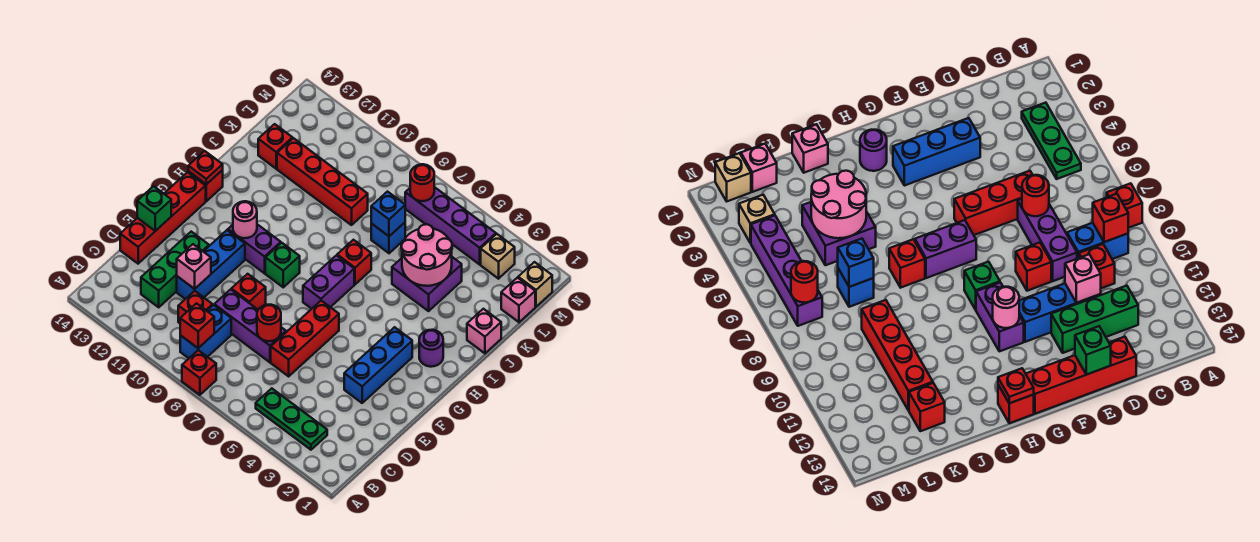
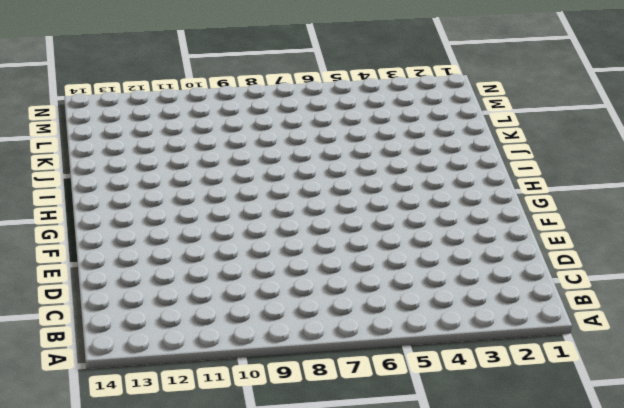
none -> red brick A8 level 1
none -> green plate B3:B5 level 1
none -> blue brick B9:C9 level 1
none -> red brick C10 level 1

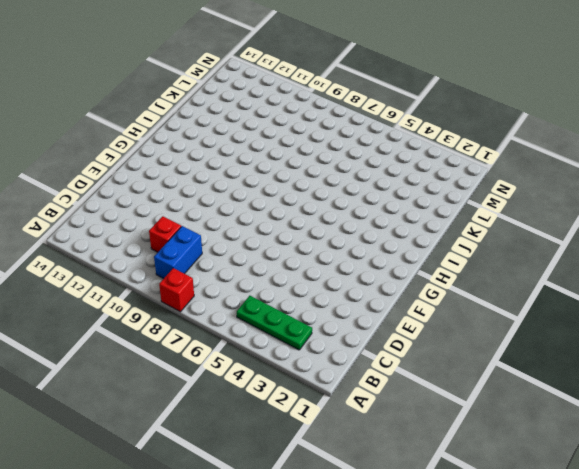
none -> green brick C12:E12 level 1
none -> red brick D6:F6 level 1
none -> purple brick D7:D9 level 1
none -> blue brick D11:F11 level 1

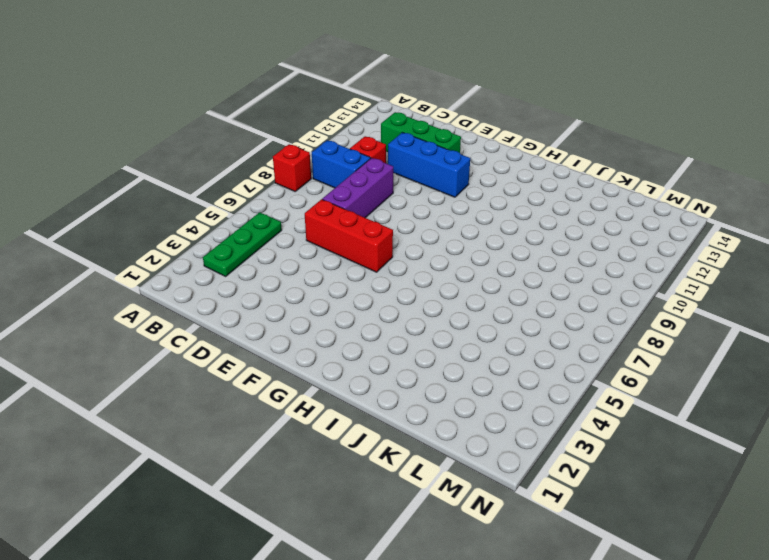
none -> red brick D14:G14 level 1
none -> blue brick E3:G3 level 1
none -> red brick E9 level 1
none -> purple brick G7:H7 level 1

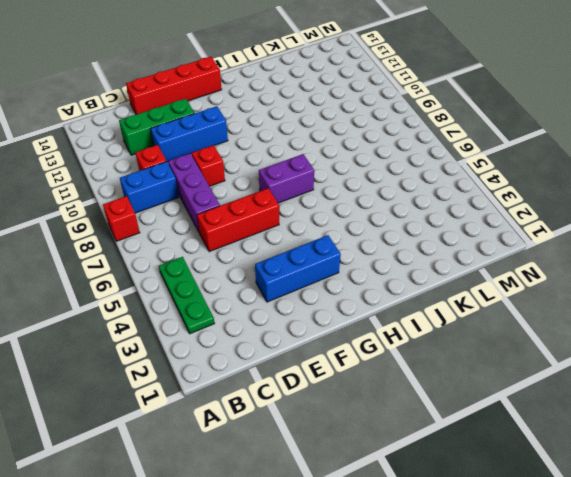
none -> green brick G9 level 1
none -> purple brick G10:G11 level 1
none -> purple round brick H2 level 1
none -> red brick H14 level 1

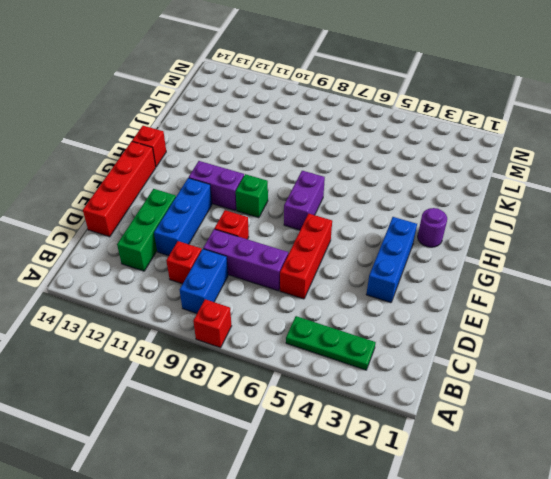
none -> red brick I7 level 1
none -> pink brick J1 level 1
none -> purple brick J4:K5 level 1
none -> blue brick K7 level 1

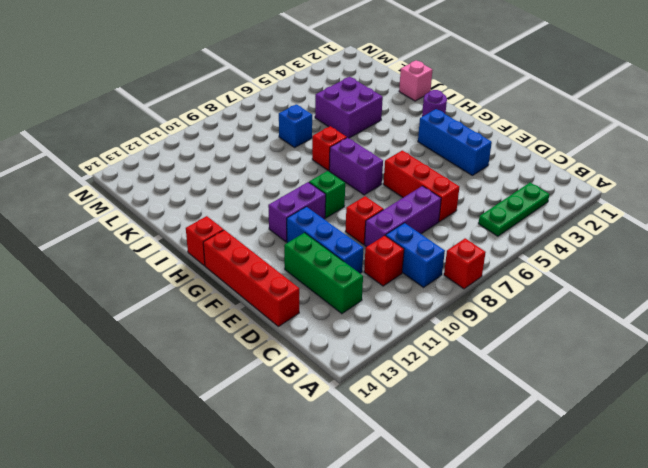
none -> red brick K9:K12 level 1
none -> red brick K13 level 1
none -> pink brick L1 level 1
none -> tan brick M1 level 1

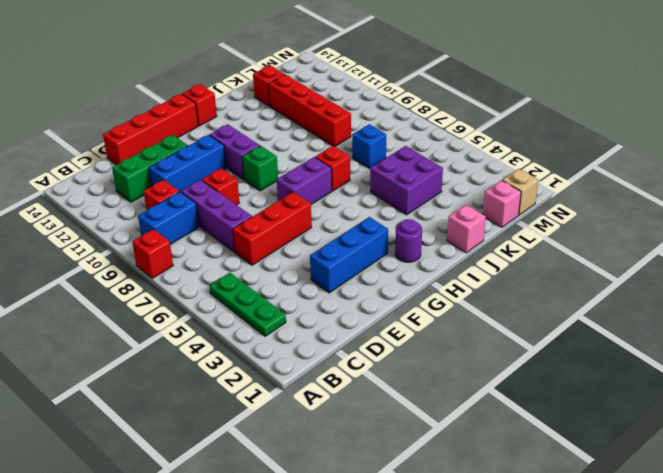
none -> tan brick M3 level 1
none -> purple brick M4:M7 level 1
none -> red brick B9 level 2
none -> red round brick D7 level 2

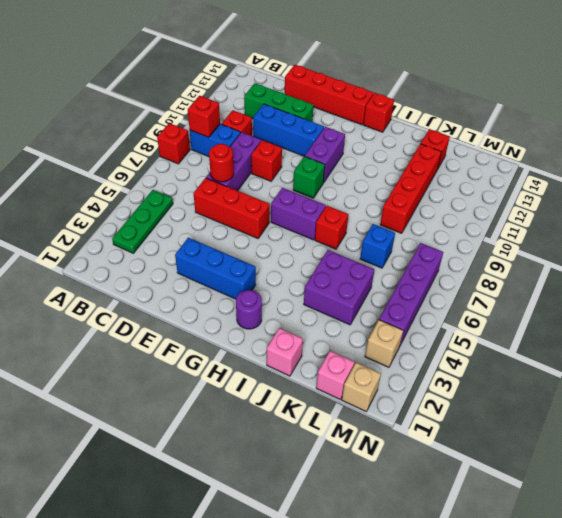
none -> pink brick D11 level 2
none -> green brick E14 level 2
none -> pink round brick G11 level 2
none -> red plate H14 level 2

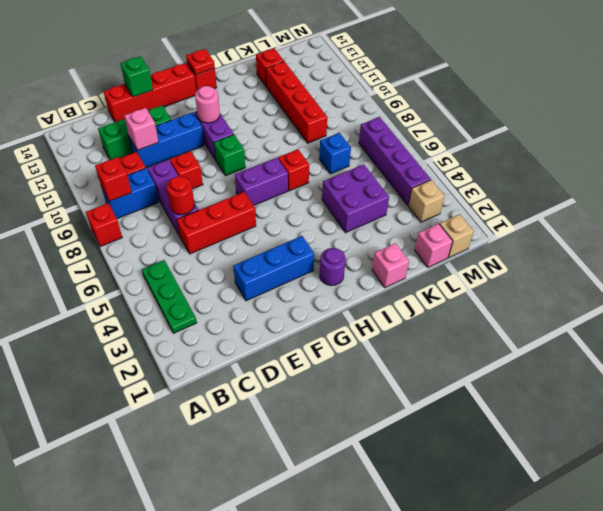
none -> pink round brick J4:K5 level 2
none -> blue brick K7 level 2
none -> red round brick M7 level 2

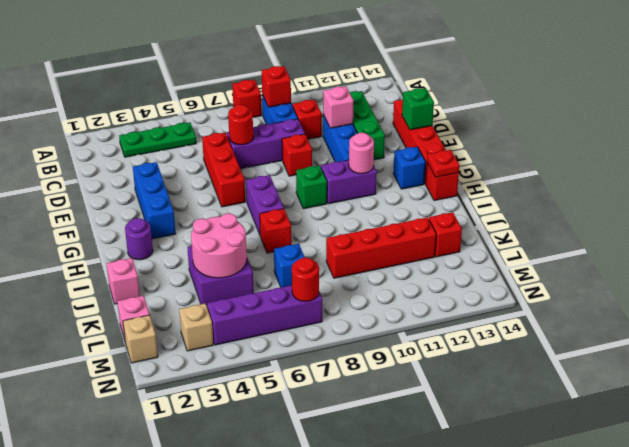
blue brick G13 level 1 -> blue brick K7 level 2

